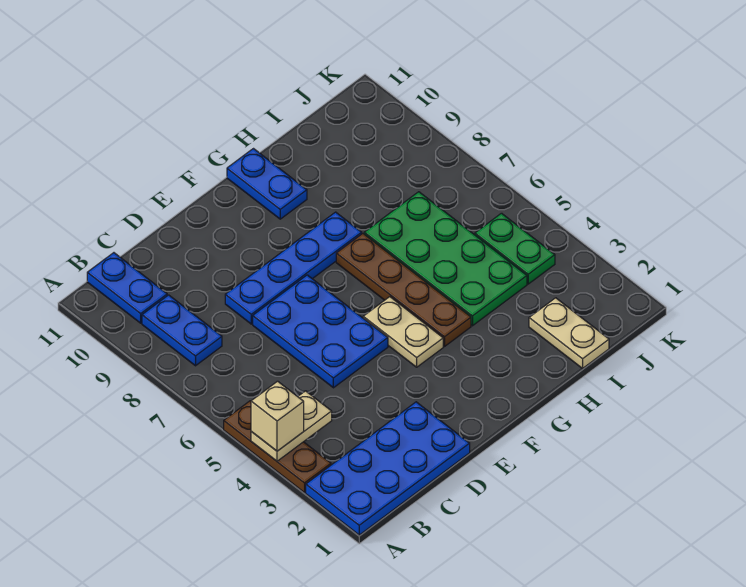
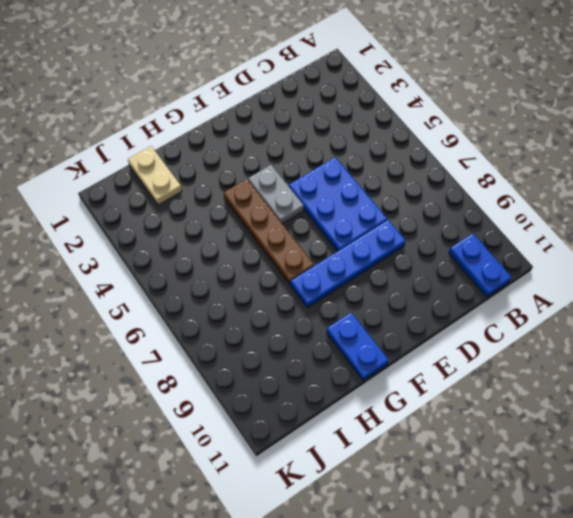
grey plate F4:F5 level 1 -> tan plate F4:F5 level 1
none -> blue plate A1:D2 level 1
none -> brown plate A3:A5 level 1
none -> blue plate B8:B9 level 1

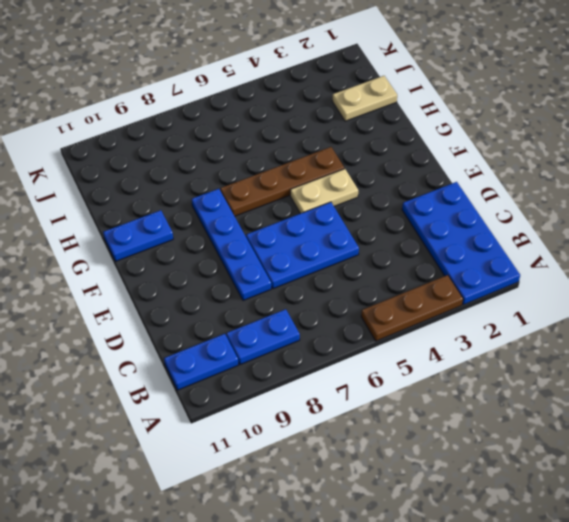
none -> green plate H4:I7 level 1
none -> green plate J4:J5 level 1
none -> tan plate A4:B4 level 2

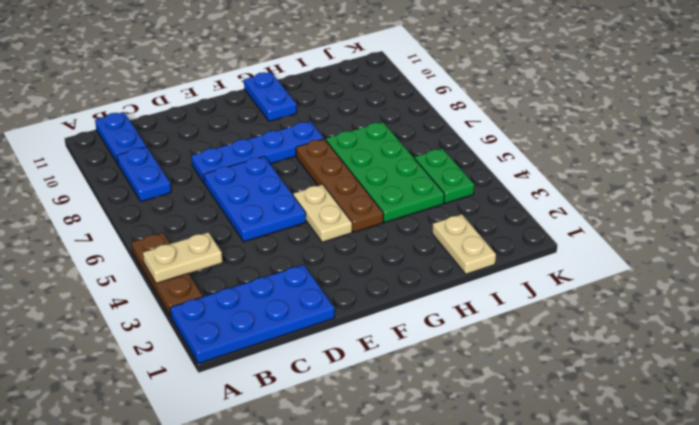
none -> tan brick A4 level 3

